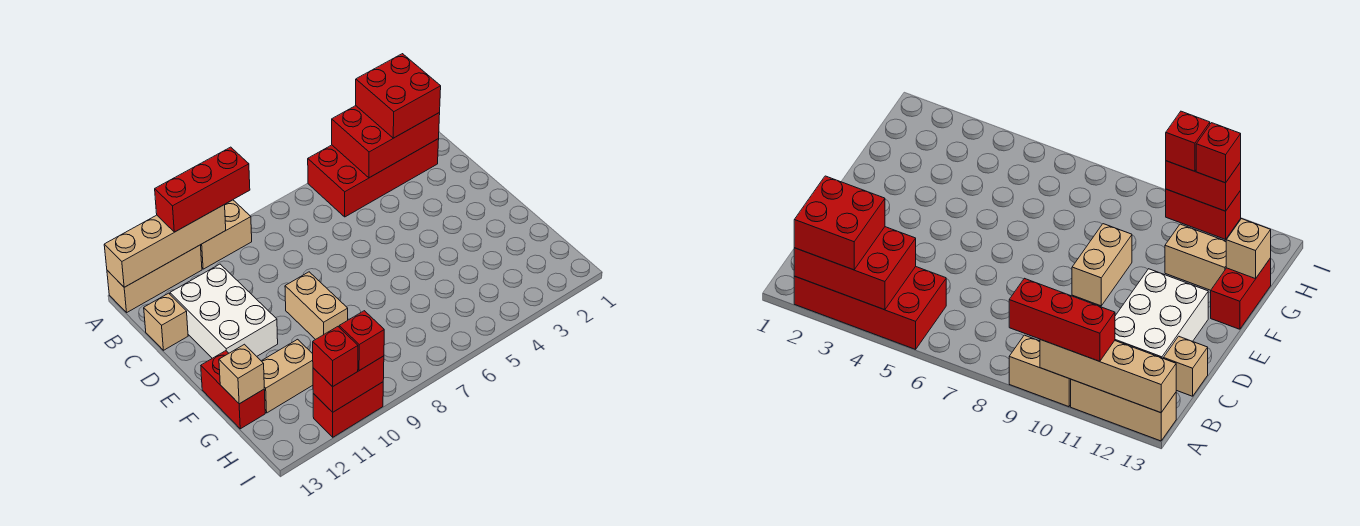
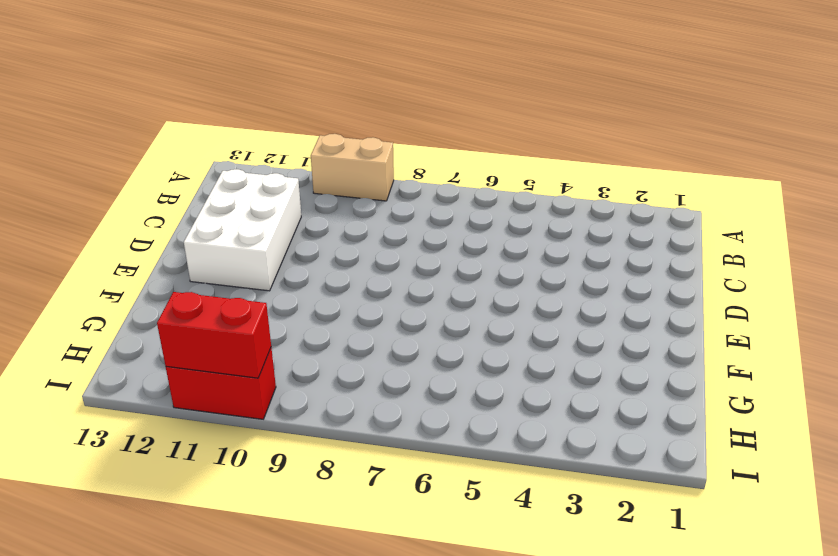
none -> red brick A2:B5 level 1
none -> tan brick A11:A13 level 1
none -> tan brick C13 level 1

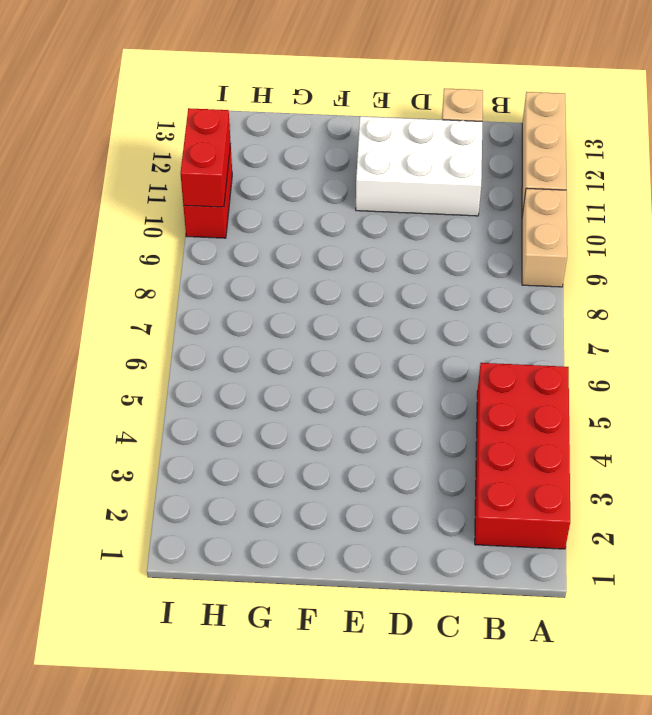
none -> tan brick E9:F9 level 1
none -> red brick F13:G13 level 1
none -> tan brick G11:G12 level 1

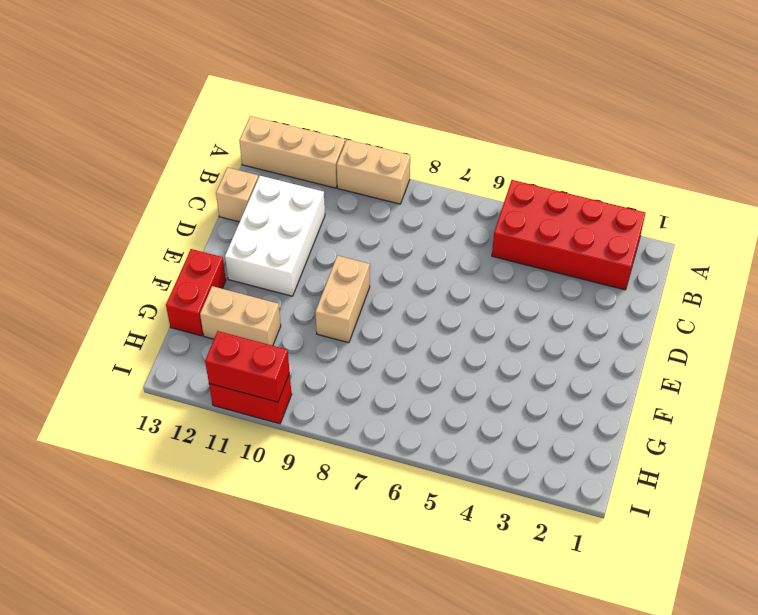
none -> red brick A2:B4 level 2
none -> tan brick A10:A13 level 2
none -> tan brick G13 level 2

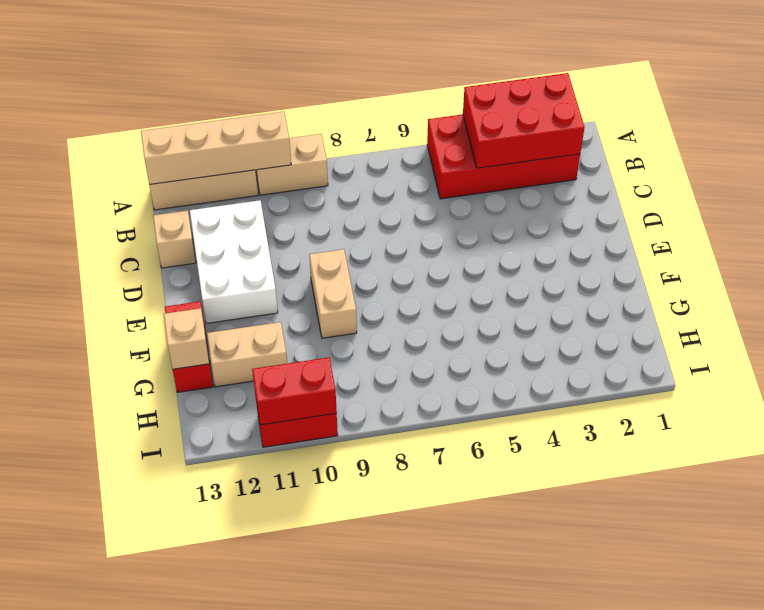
none -> red brick A2:B3 level 3
none -> red brick A9:A11 level 3
none -> red brick I10 level 3

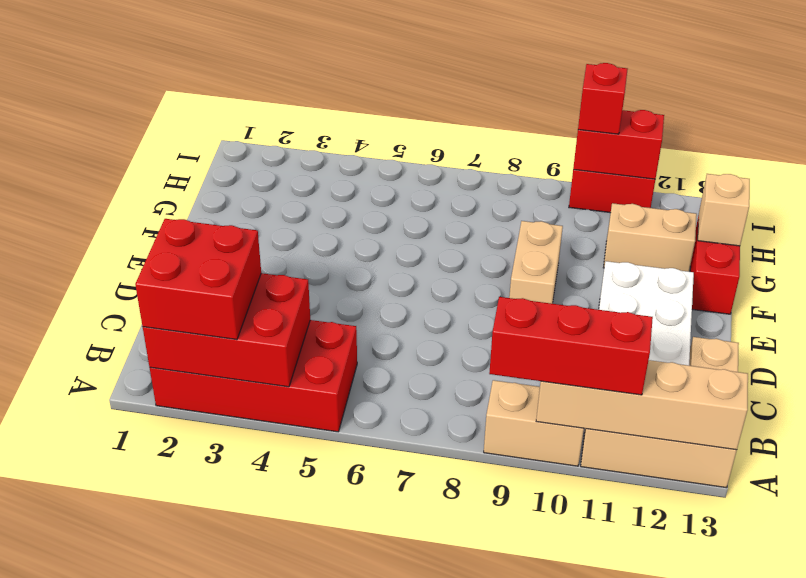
none -> red brick I11 level 3

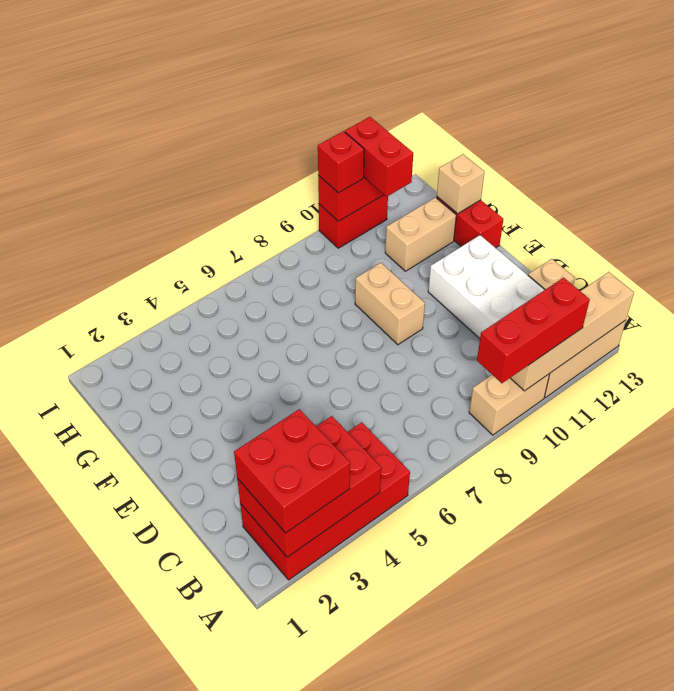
red brick H11:I11 level 3 -> red brick I11 level 3

